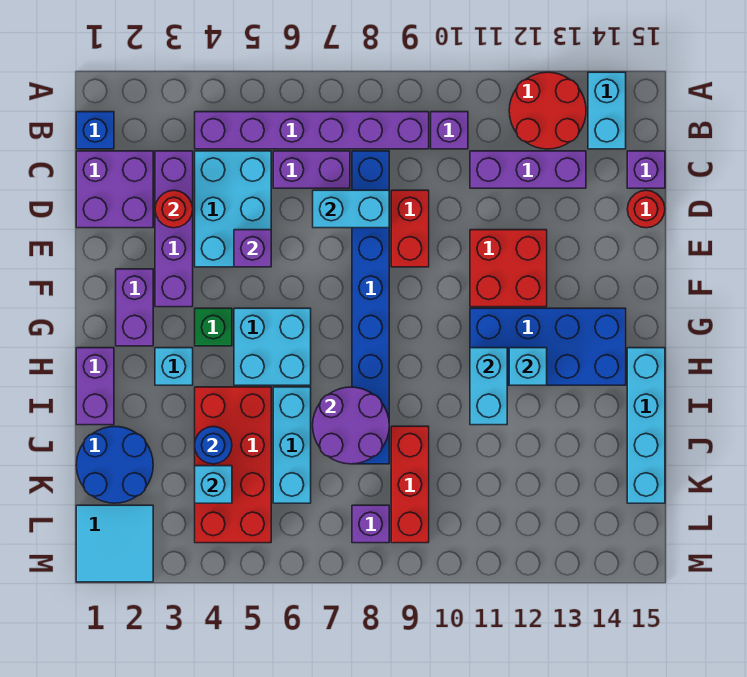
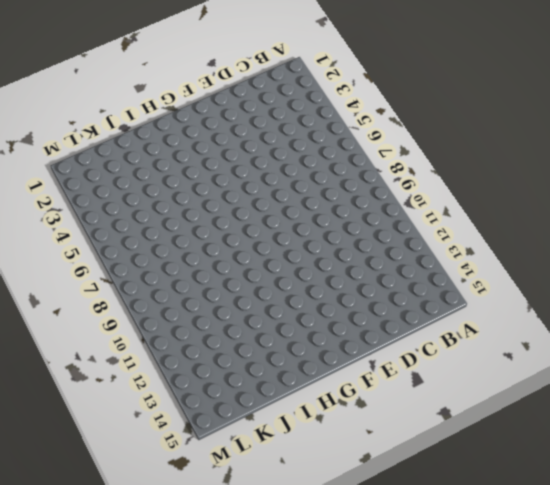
none -> red round brick A12:B13 level 1
none -> cyan brick A14:B14 level 1
none -> blue brick B1 level 1
none -> purple brick B4:B9 level 1

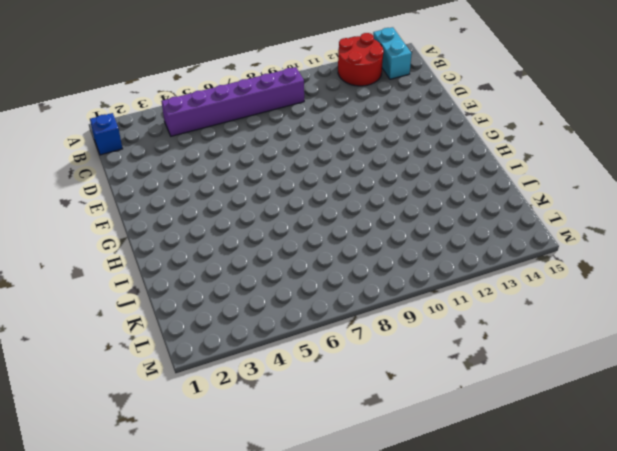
none -> purple brick B10 level 1
none -> purple brick C1:D2 level 1
none -> purple brick C3:F3 level 1
none -> cyan brick C4:E5 level 1

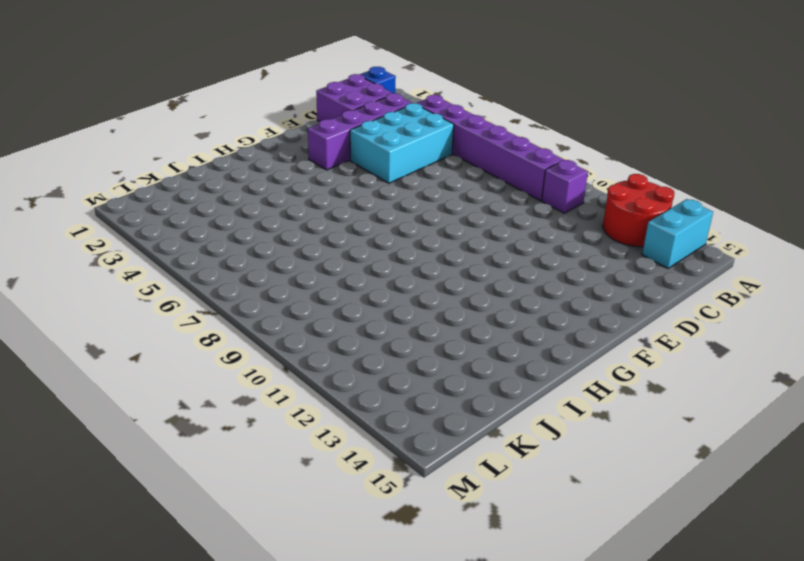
none -> purple brick C6:C7 level 1
none -> blue brick C8:J8 level 1
none -> purple brick C11:C13 level 1
none -> purple brick C15 level 1

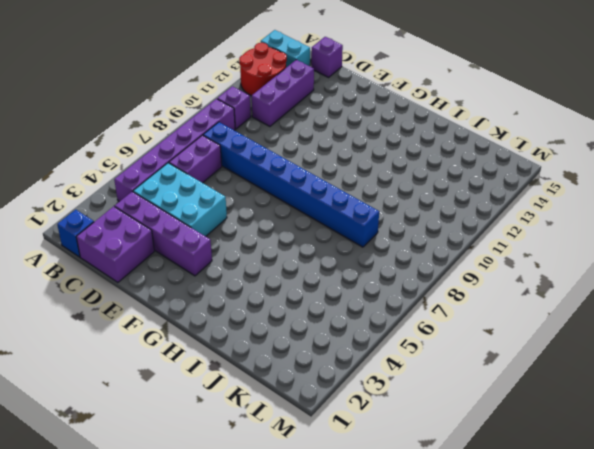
none -> red brick D9:E9 level 1
none -> red round brick D15 level 1
none -> red brick E11:F12 level 1
none -> purple brick F2:G2 level 1

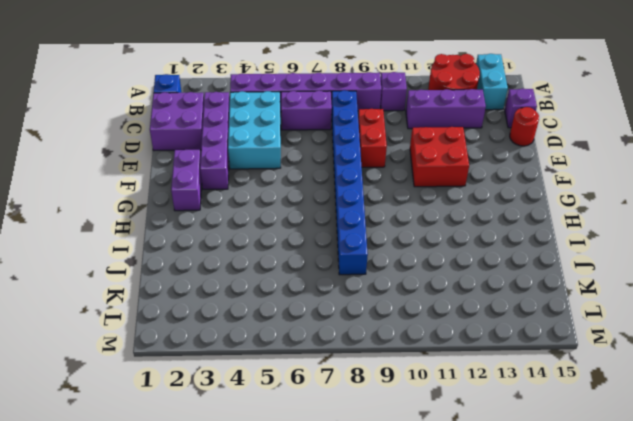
none -> green brick G4 level 1
none -> cyan brick G5:H6 level 1
none -> blue brick G11:H14 level 1
none -> purple brick H1:I1 level 1

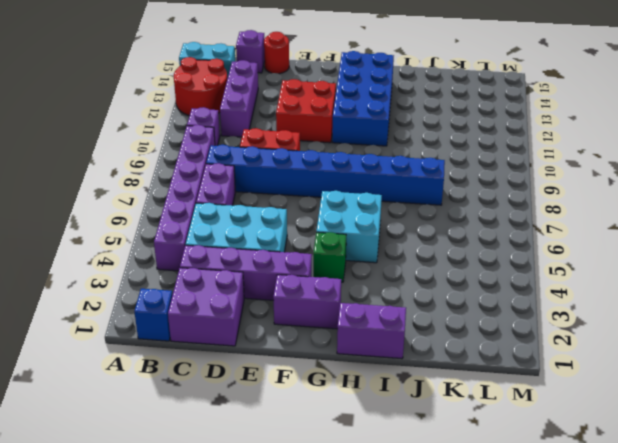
none -> cyan brick H3 level 1
none -> cyan brick H15:K15 level 1
none -> red brick I4:L5 level 1
none -> cyan brick I6:K6 level 1

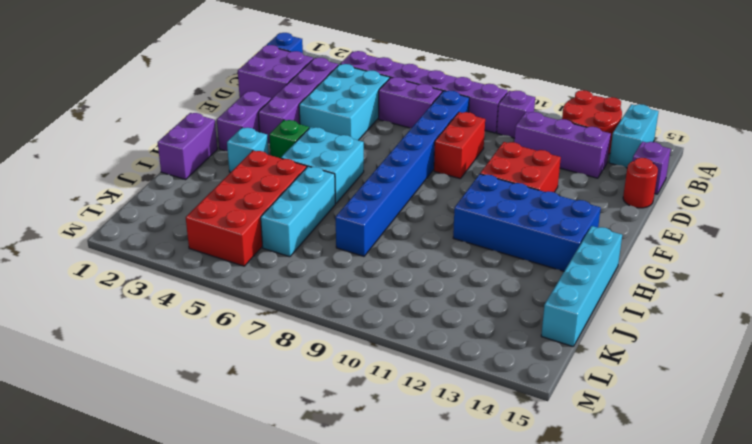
none -> blue round brick J1:K2 level 1
none -> red brick J9:L9 level 1
none -> cyan tile L1:M2 level 1
none -> purple brick L8 level 1

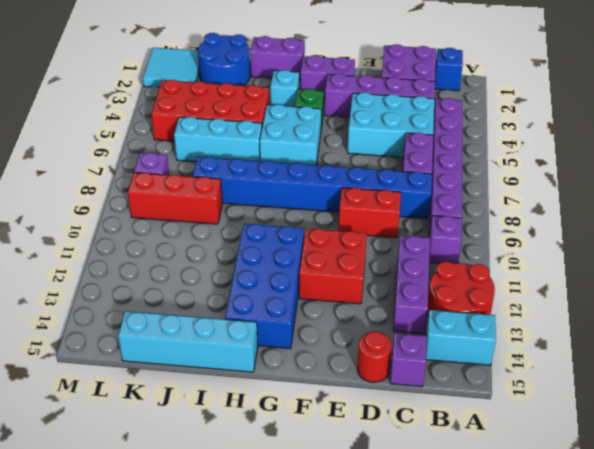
none -> red round brick D3 level 2
none -> cyan brick D7:D8 level 2
none -> purple brick E5 level 2
none -> cyan brick H11:I11 level 2

